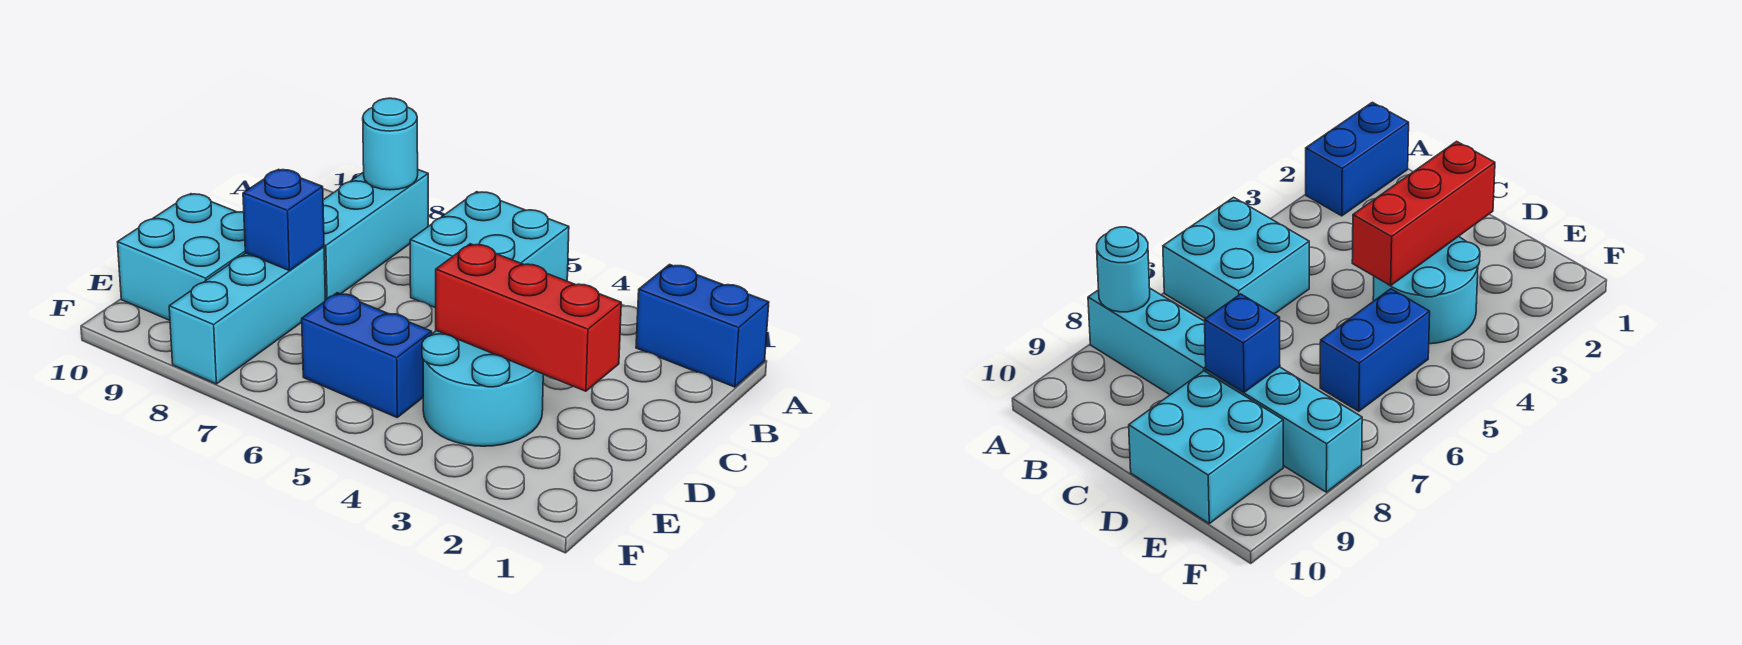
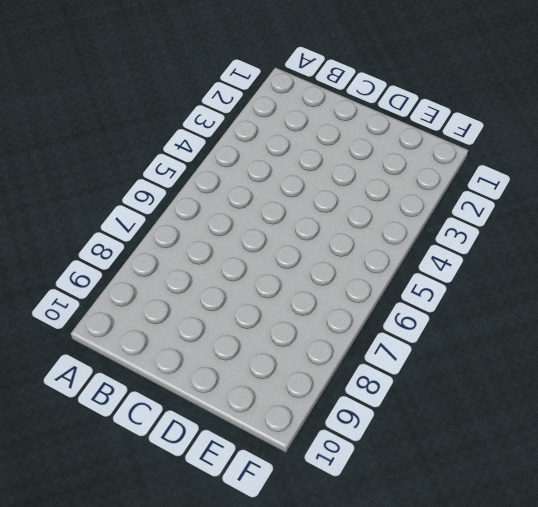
none -> blue brick A1:A2 level 1
none -> cyan brick A5:B6 level 1

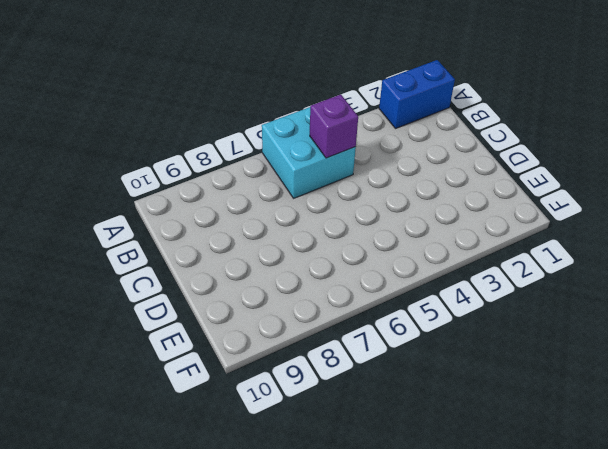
purple brick B5 level 2 -> none
none -> cyan brick A8:C8 level 1
none -> cyan round brick D3:E4 level 1

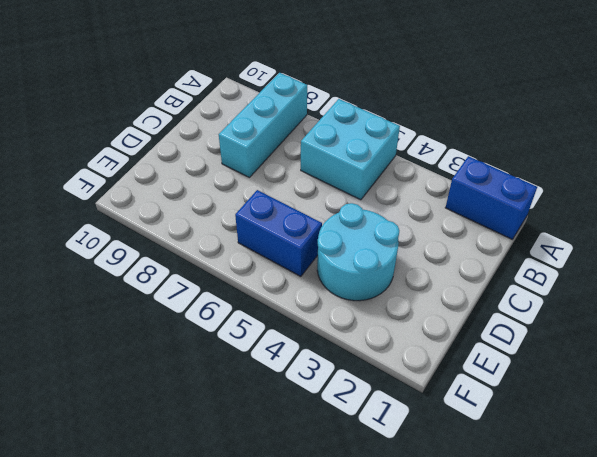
none -> cyan brick D8:F8 level 1
none -> cyan brick D9:E10 level 1

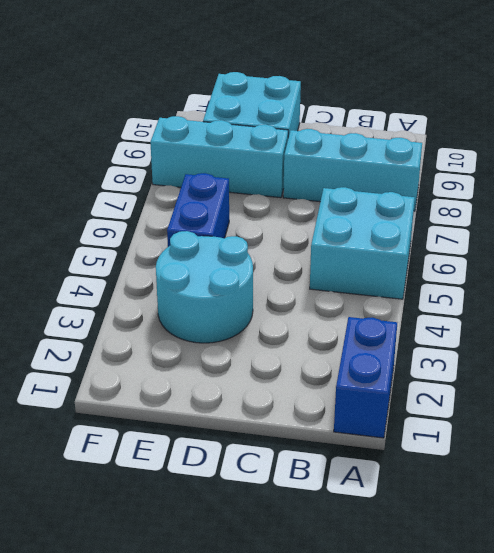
none -> cyan round brick A8 level 2
none -> red brick D2:D4 level 2

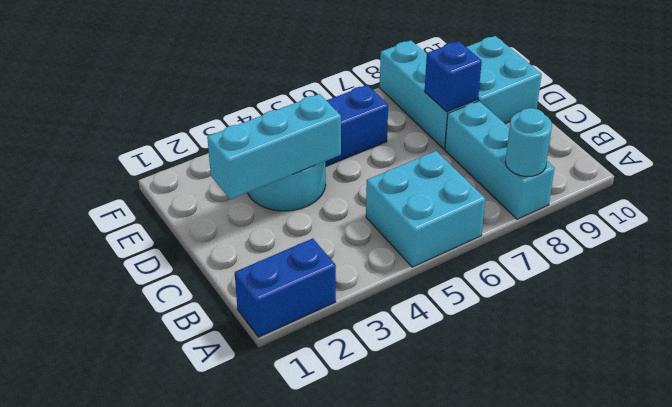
cyan brick D2:D4 level 2 -> red brick D2:D4 level 2

